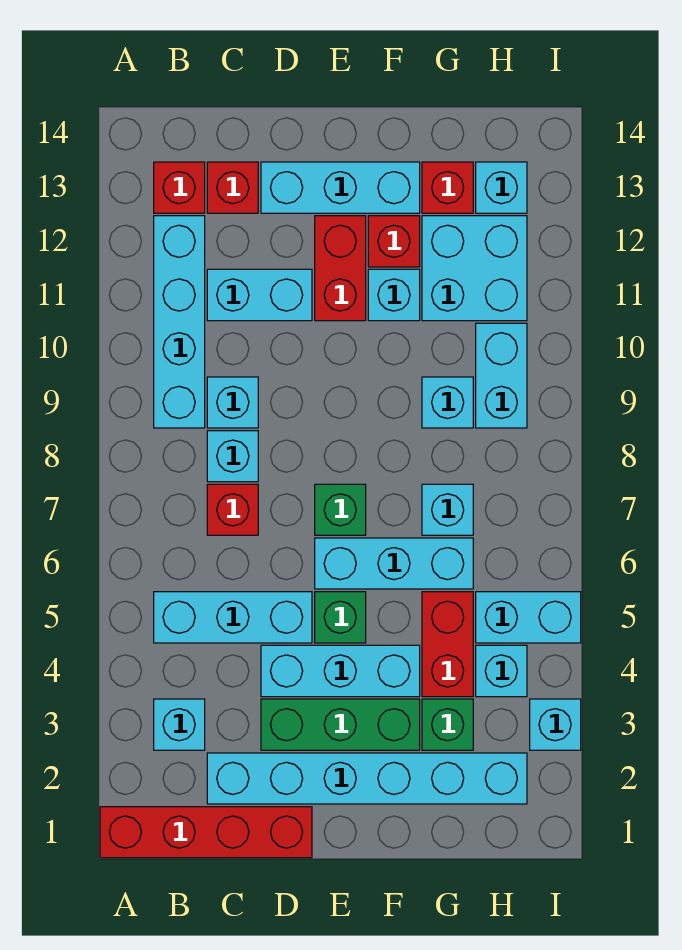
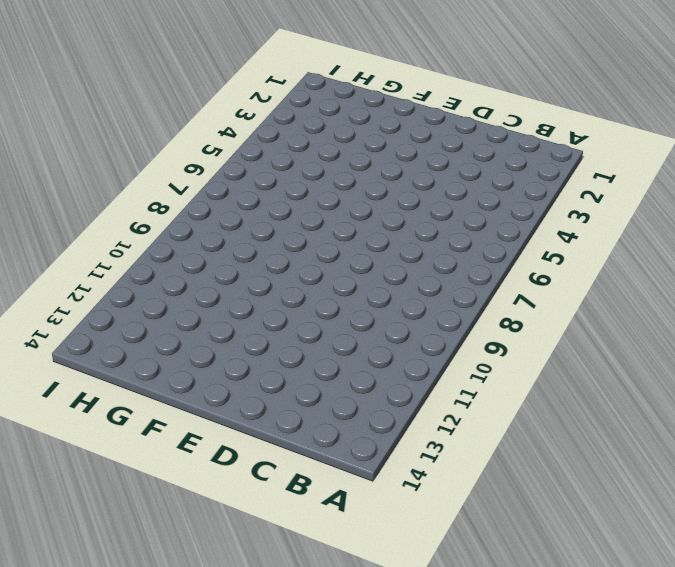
none -> red brick A1:D1 level 1
none -> cyan brick B3 level 1
none -> cyan brick B5:D5 level 1
none -> cyan brick B9:B12 level 1

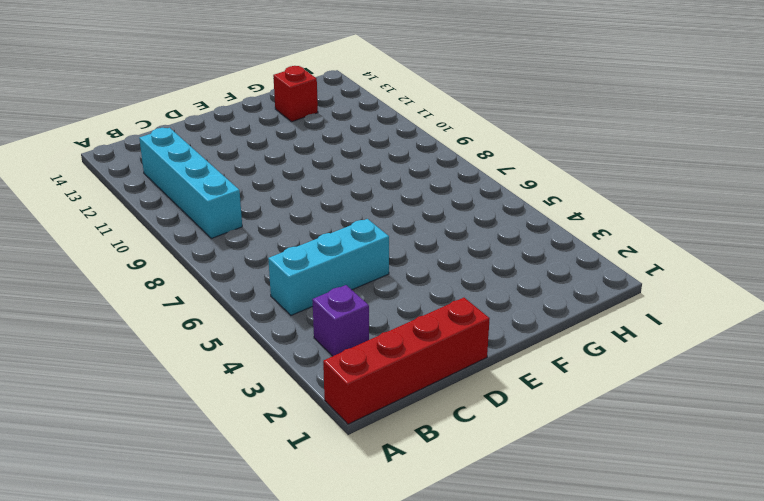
purple brick B3 level 1 -> cyan brick B3 level 1
none -> red brick B13 level 1
none -> cyan brick C2:H2 level 1
none -> red brick C7 level 1
none -> cyan brick C8 level 1

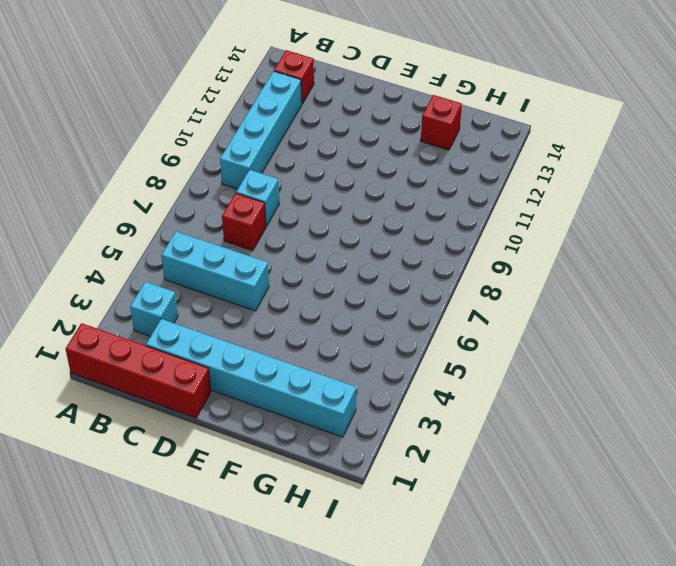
none -> cyan brick C9 level 1
none -> cyan brick C11:D11 level 1
none -> red brick C13 level 1
none -> green brick D3:F3 level 1

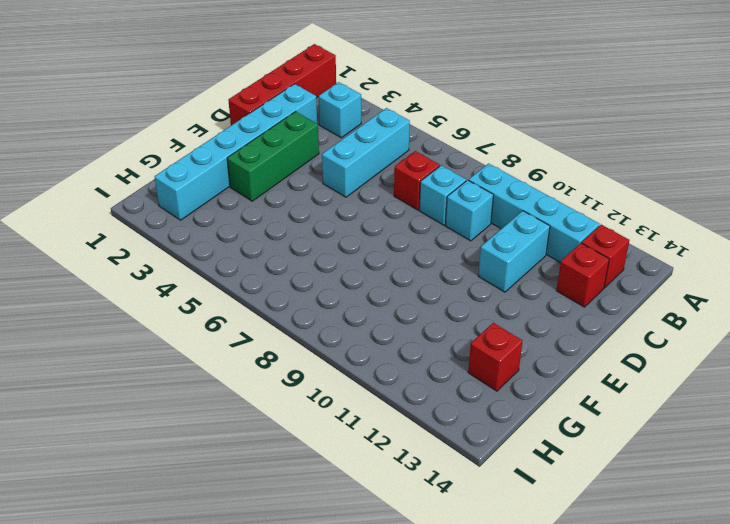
none -> cyan brick D4:F4 level 1
none -> cyan brick D13:F13 level 1
none -> green brick E5 level 1
none -> cyan brick E6:G6 level 1

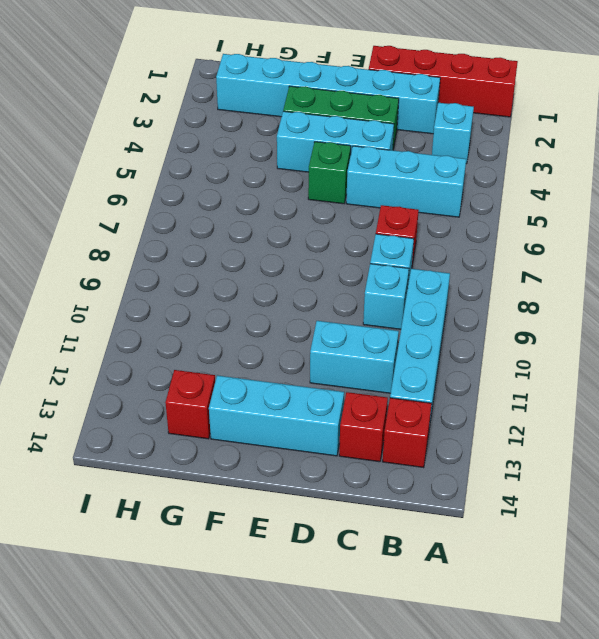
none -> cyan brick E6:G6 level 1
none -> green brick E7 level 1
none -> red brick E11:E12 level 1
none -> cyan brick F11 level 1

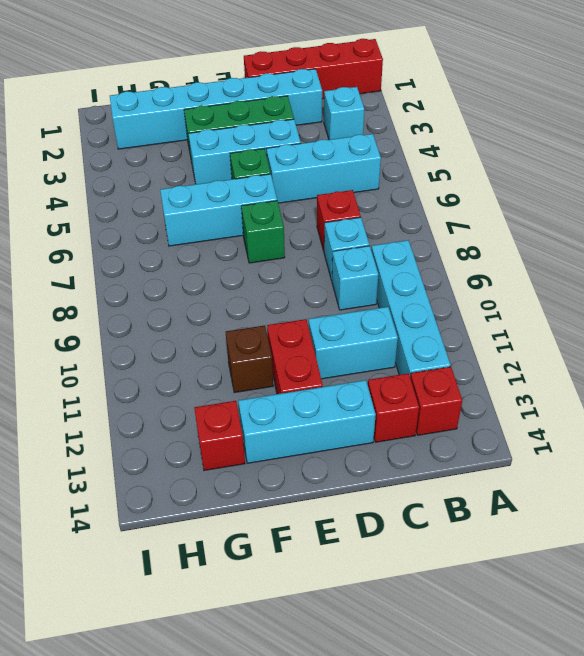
brown brick F11 level 1 -> cyan brick F11 level 1
none -> red brick F12 level 1
none -> green brick G3 level 1
none -> red brick G4:G5 level 1
none -> cyan brick G7 level 1

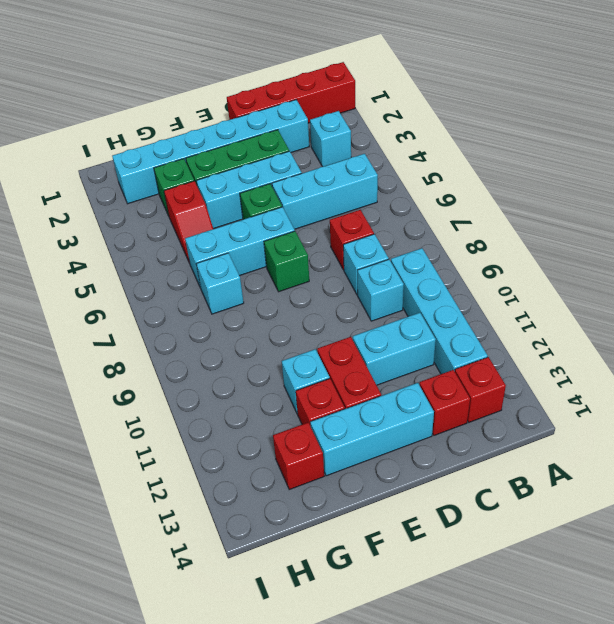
red slope G4:G5 level 1 top 4 -> red brick G4:G5 level 1
none -> cyan brick G9 level 1
none -> cyan brick G11:H12 level 1
none -> cyan brick H4 level 1
none -> cyan brick H5:I5 level 1

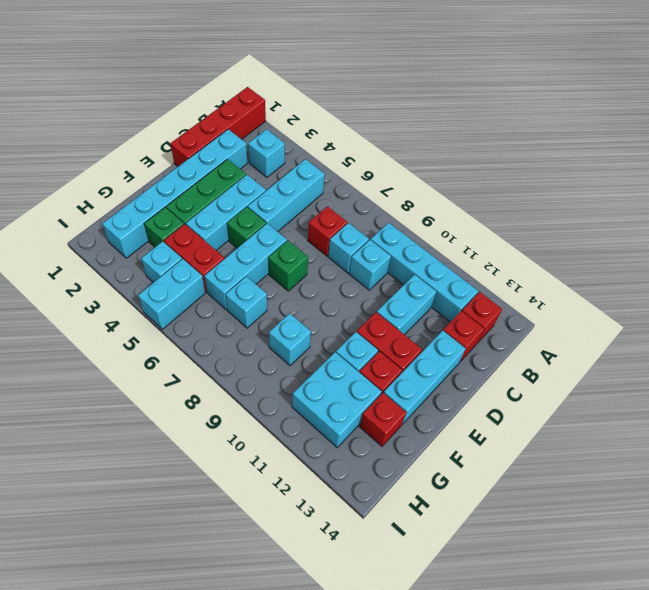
none -> cyan brick H9:H10 level 1
none -> cyan brick H13 level 1
none -> cyan brick I3 level 1

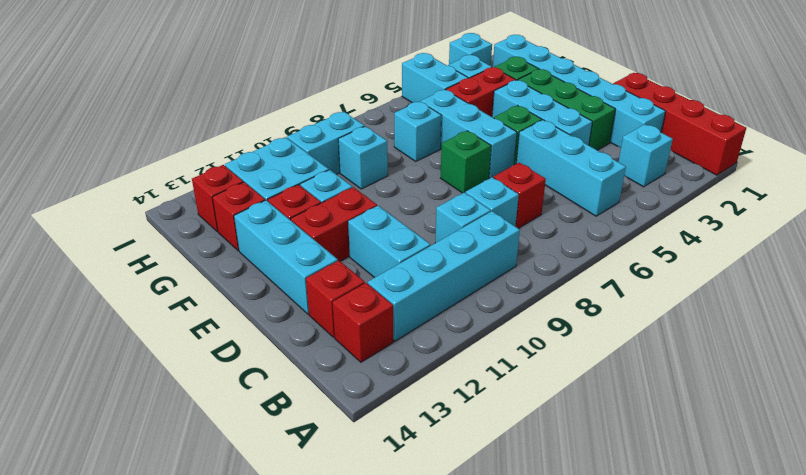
red brick H13 level 1 -> cyan brick H13 level 1

